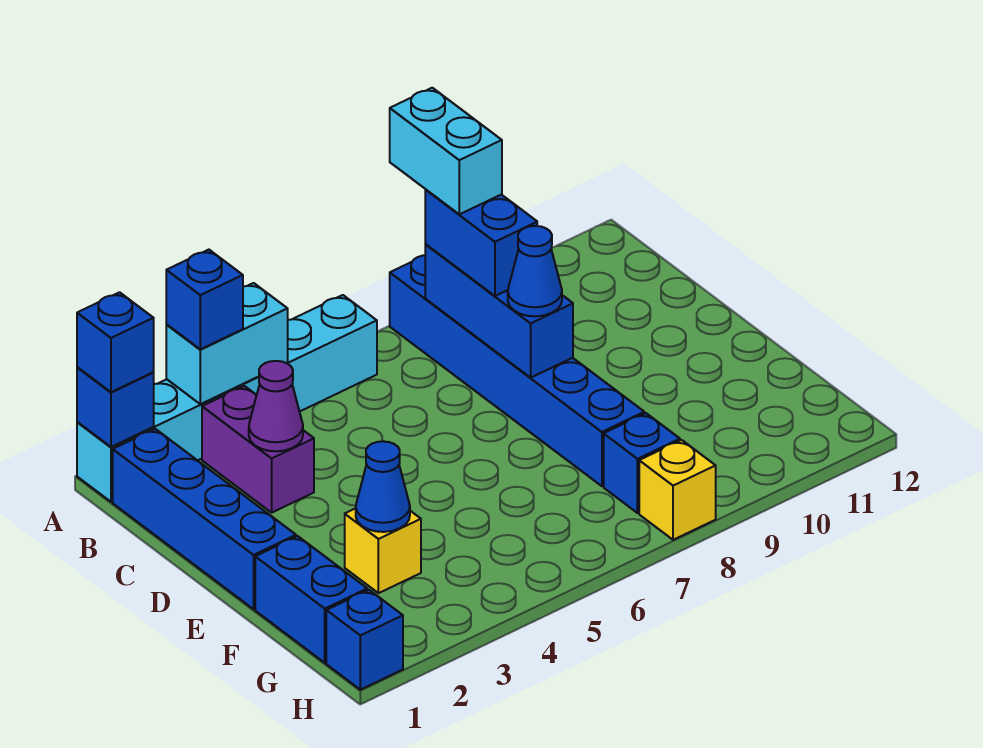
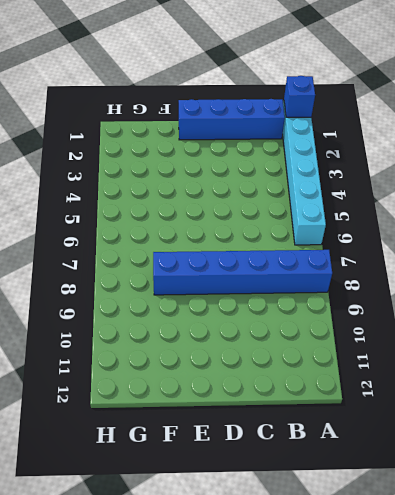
none -> purple brick B3:C3 level 1
none -> blue brick F1:G1 level 1
none -> yellow brick F3 level 1

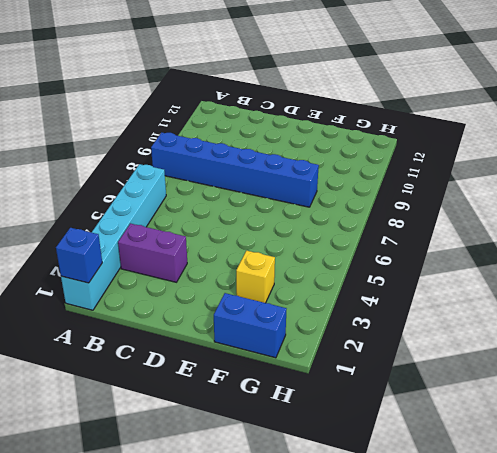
none -> blue brick B1:E1 level 1
none -> blue brick G8 level 1
none -> blue brick H1 level 1

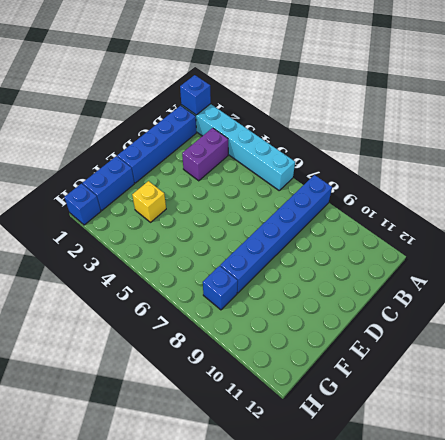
none -> yellow brick H8 level 1
none -> cyan brick A3:A4 level 2
none -> blue brick B8:D8 level 2

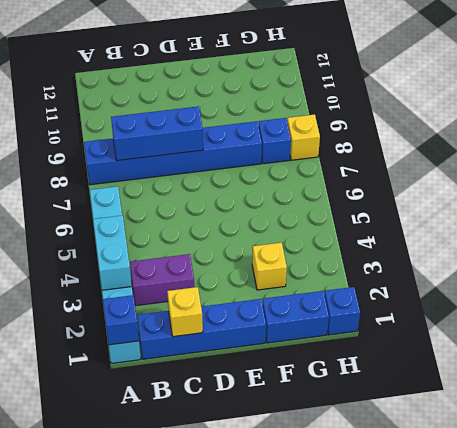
yellow brick C1 level 2 -> none
none -> purple cone C3 level 2
none -> blue cone F3 level 2
none -> blue brick A1 level 3

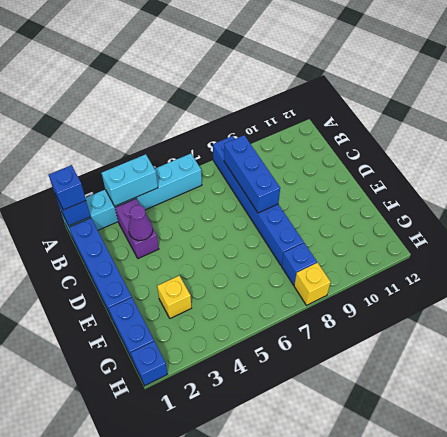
none -> blue cone F3 level 2
none -> blue brick A3 level 3
none -> blue brick B8:C8 level 3

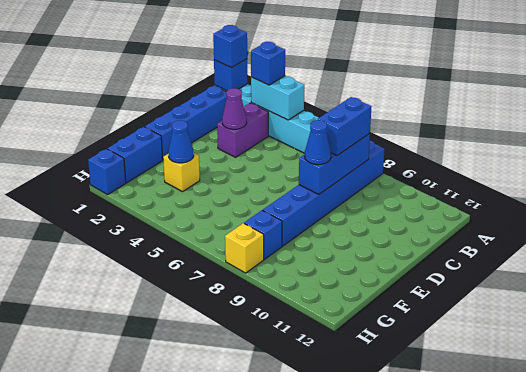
none -> cyan brick A8:B8 level 4

